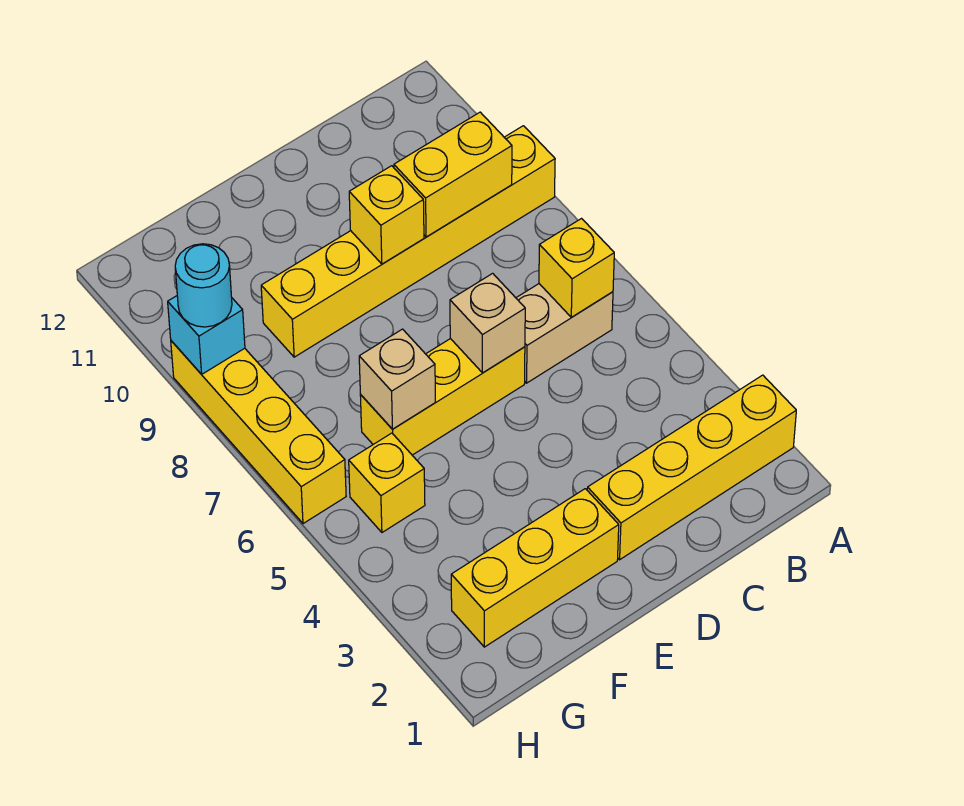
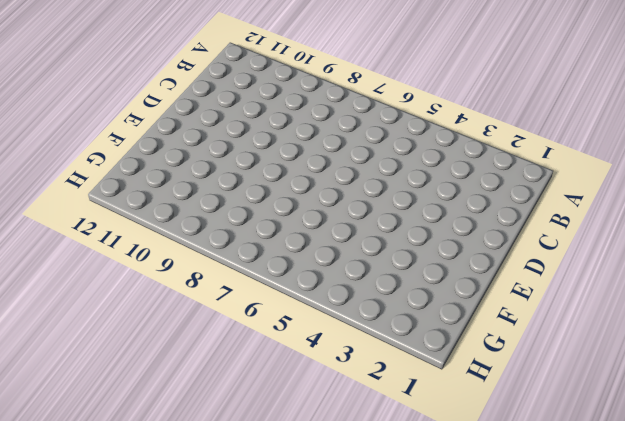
none -> yellow brick A2:D2 level 1
none -> yellow brick A9:F9 level 1
none -> tan brick B6:C6 level 1

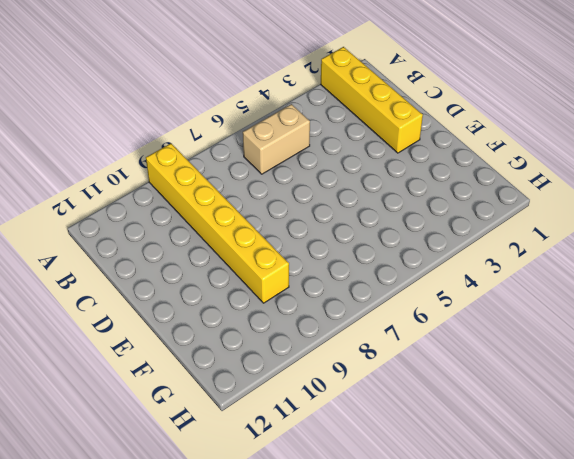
tan brick B5:B6 level 1 -> tan brick B6:C6 level 1
none -> yellow brick D6:F6 level 1
none -> yellow brick E2:G2 level 1
none -> yellow brick G5 level 1

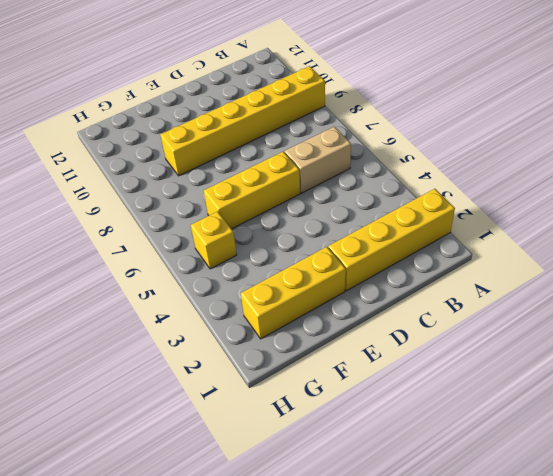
none -> yellow brick H6:H9 level 1
none -> yellow brick B6 level 2
none -> yellow brick B9:C9 level 2

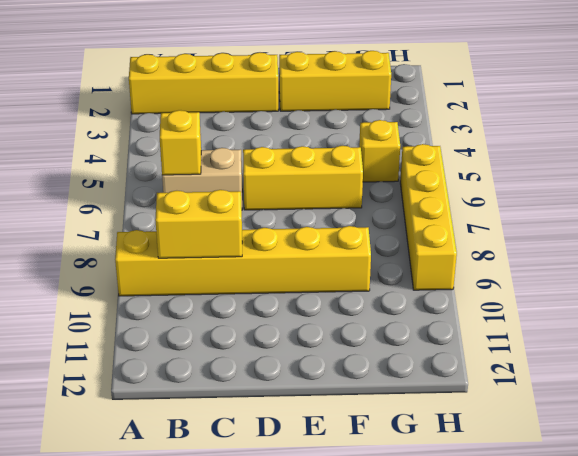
none -> tan brick D6 level 2
none -> yellow brick D9 level 2
none -> tan brick F6 level 2

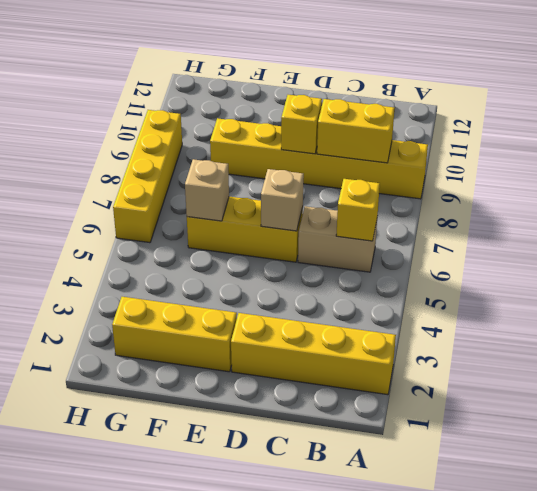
none -> yellow brick G5 level 1
none -> cyan brick H9 level 2
none -> cyan round brick H9 level 3

